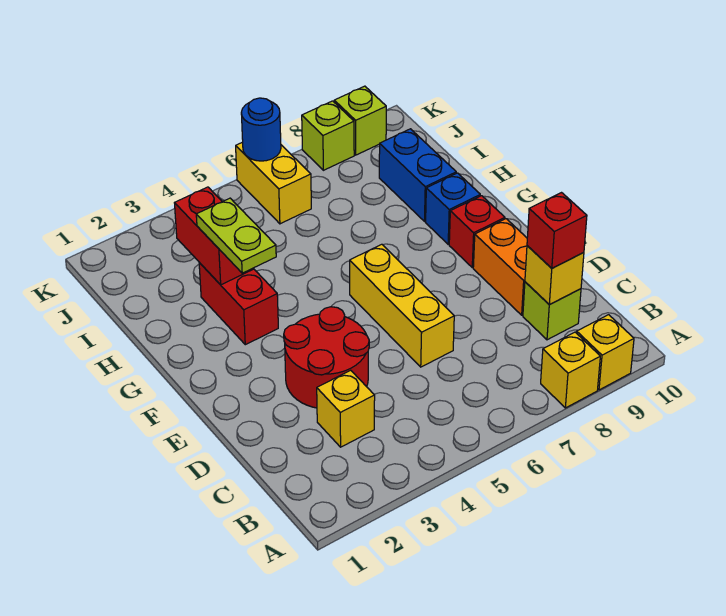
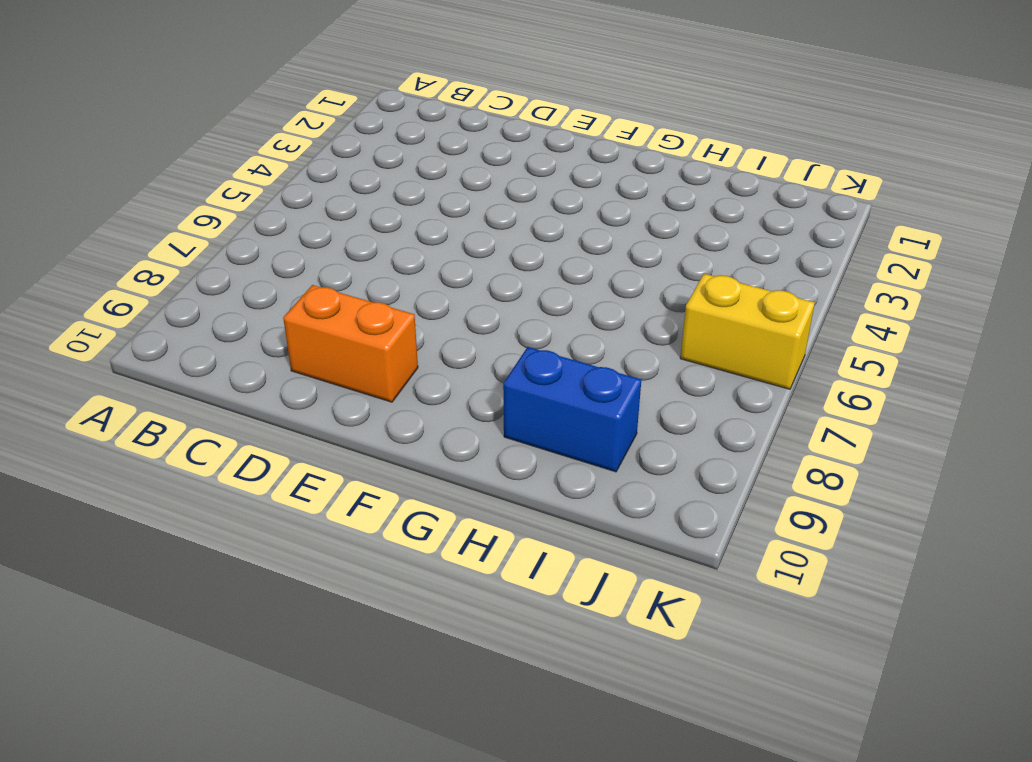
none -> yellow brick A8 level 1
none -> yellow brick A9 level 1
none -> yellow brick C3 level 1

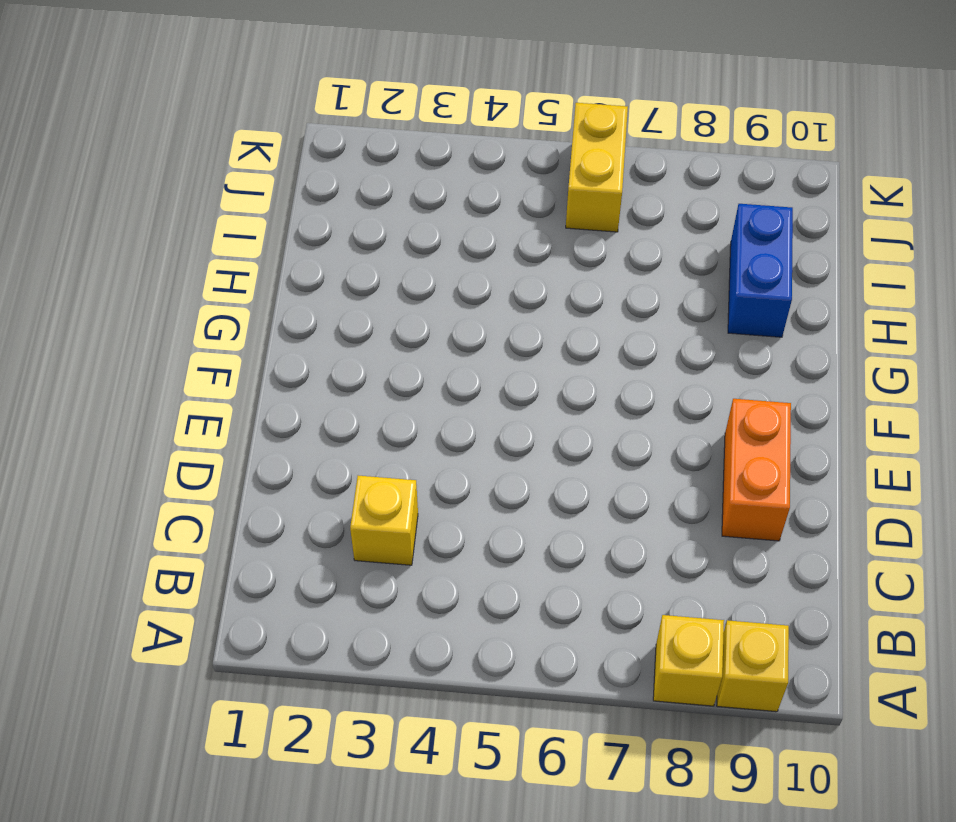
none -> lime brick C9 level 1
none -> red round brick D3:E4 level 1
none -> yellow brick D6:F6 level 1

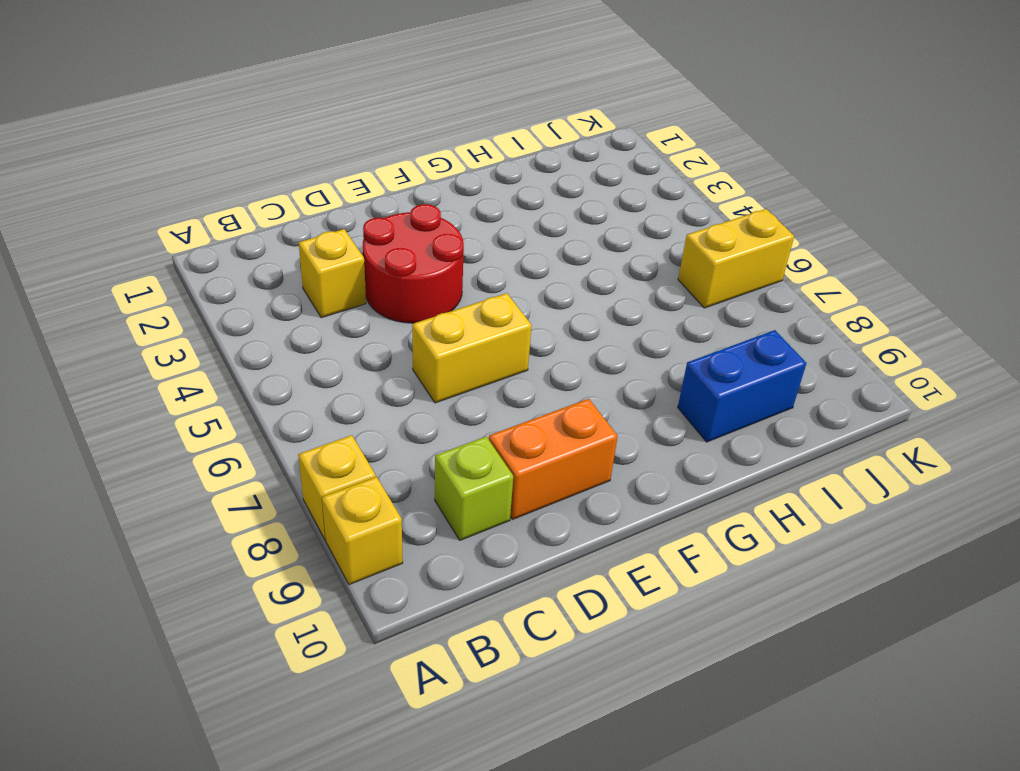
yellow brick D6:E6 level 1 -> yellow brick D6:F6 level 1
none -> red brick F9 level 1
none -> red brick G3:H3 level 1
none -> blue brick G9 level 1

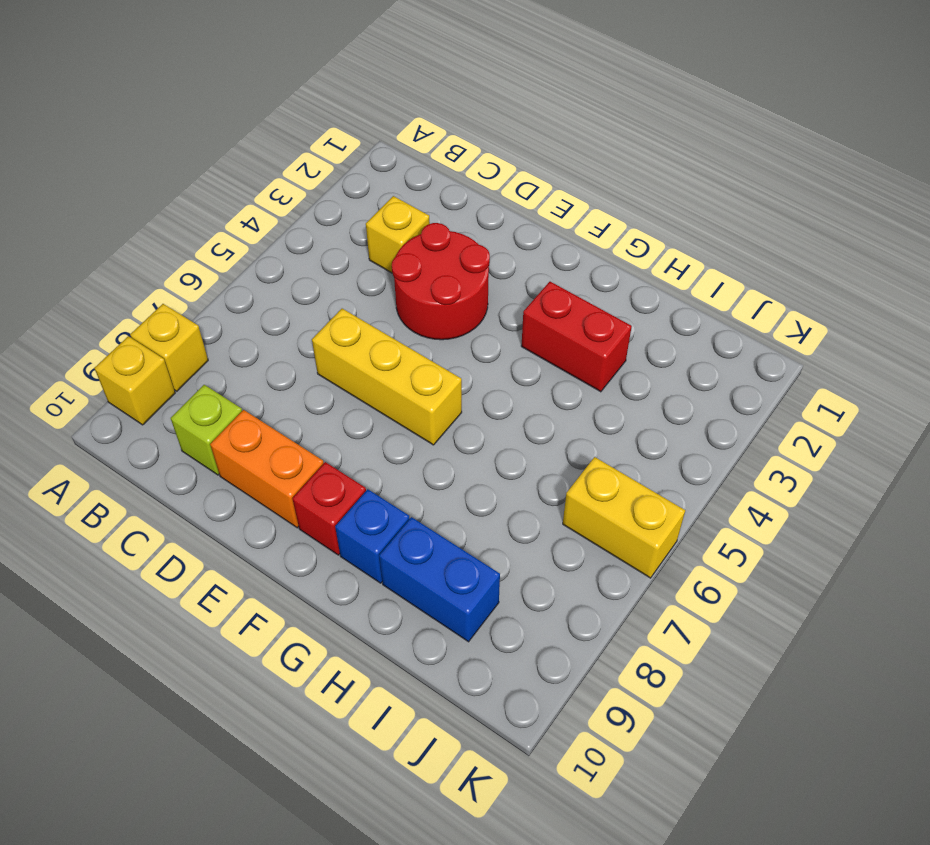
none -> lime brick K8 level 1
none -> lime brick K9 level 1
none -> yellow brick C9 level 2

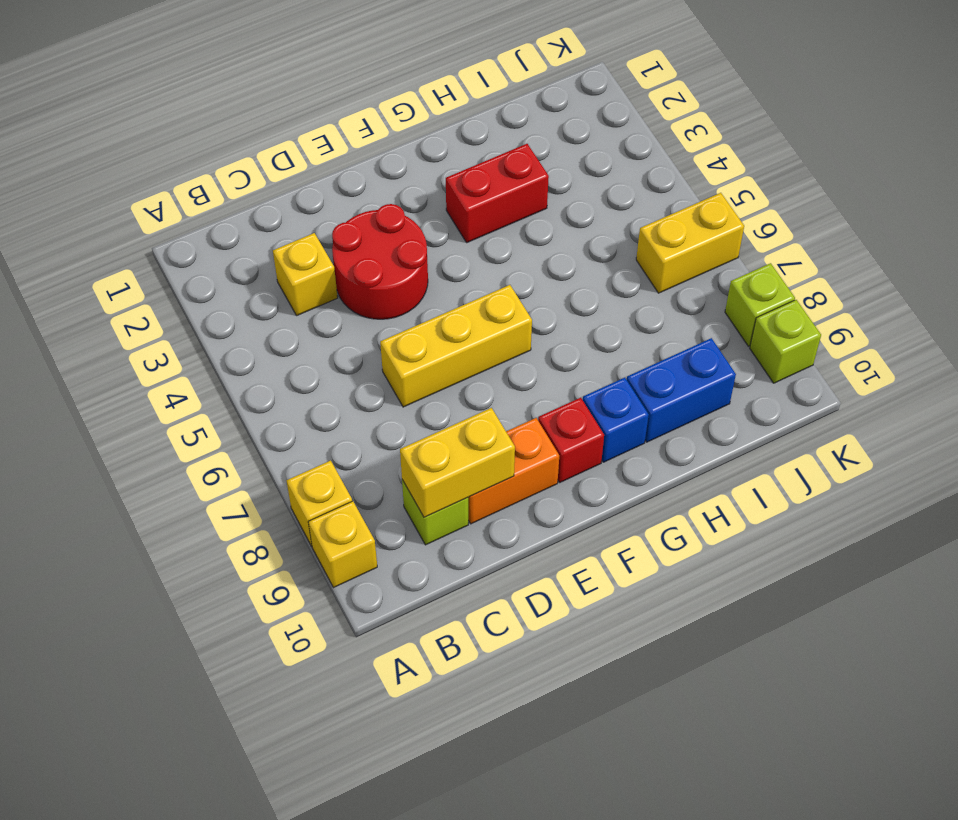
yellow brick C9:D9 level 2 -> yellow brick C9 level 2
none -> red brick H3:I3 level 2
none -> blue round brick K6 level 2
none -> red brick C9 level 3

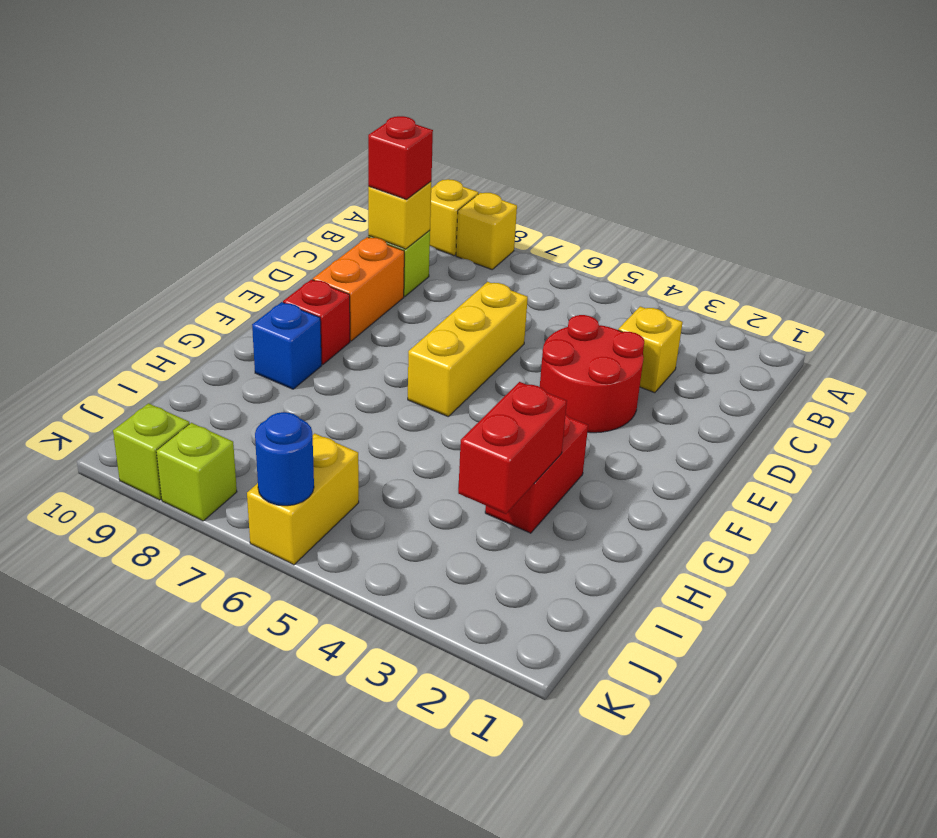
none -> blue brick H9:I9 level 1
none -> lime plate G3:H3 level 3

